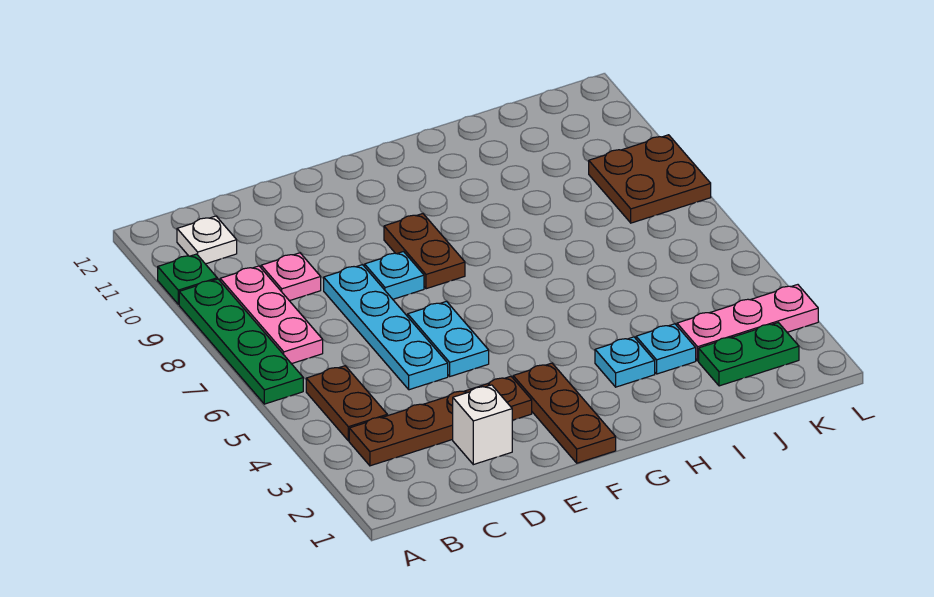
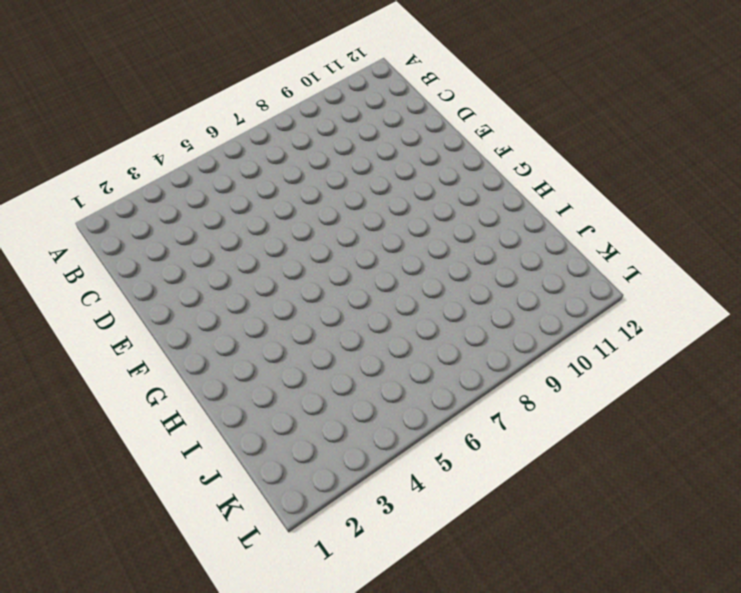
none -> green plate A6:A9 level 1
none -> green plate A10 level 1
none -> brown plate B3:E3 level 1

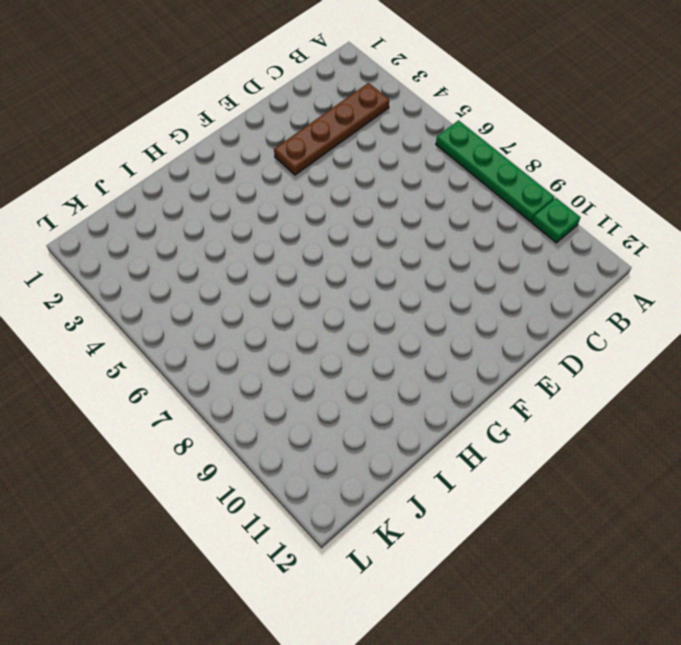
none -> brown plate B4:B5 level 1
none -> pink plate B7:B9 level 1
none -> white plate B11 level 1

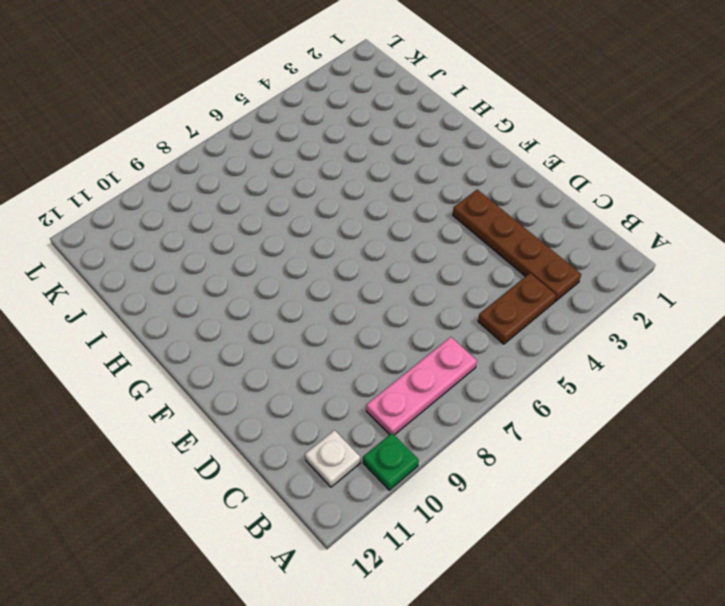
none -> green plate A6:A9 level 1
none -> pink plate C9 level 1
none -> white brick D2 level 1

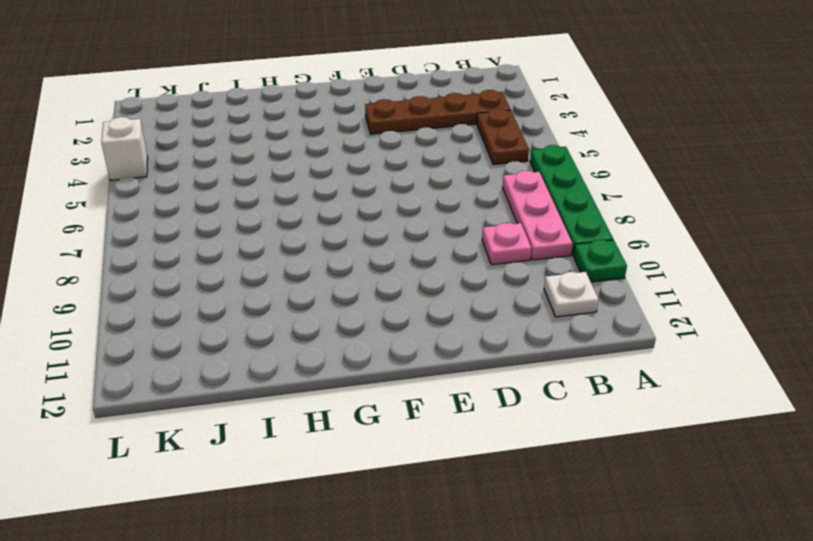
white brick L4 level 1 -> white brick D2 level 1
none -> cyan plate D5:D8 level 1
none -> cyan plate E5:E6 level 1
none -> cyan plate E8 level 1

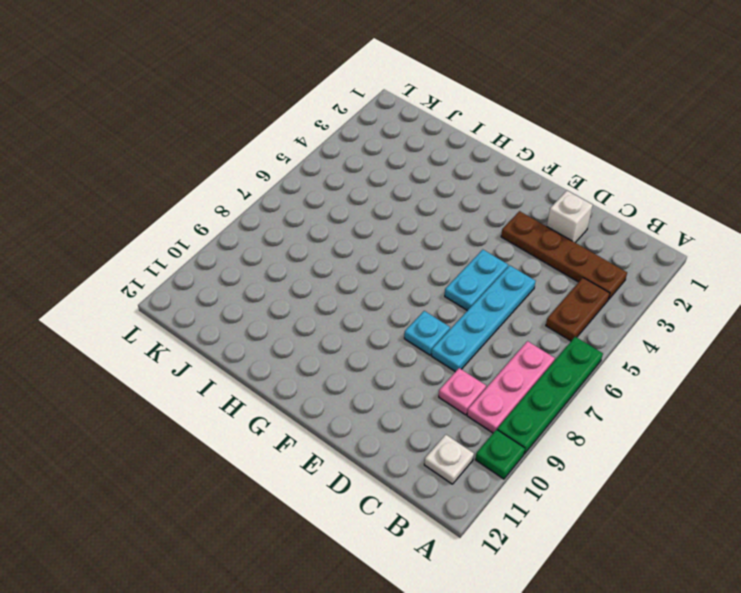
none -> brown plate F1:F3 level 1
none -> brown plate F8:F9 level 1
none -> cyan plate H3 level 1

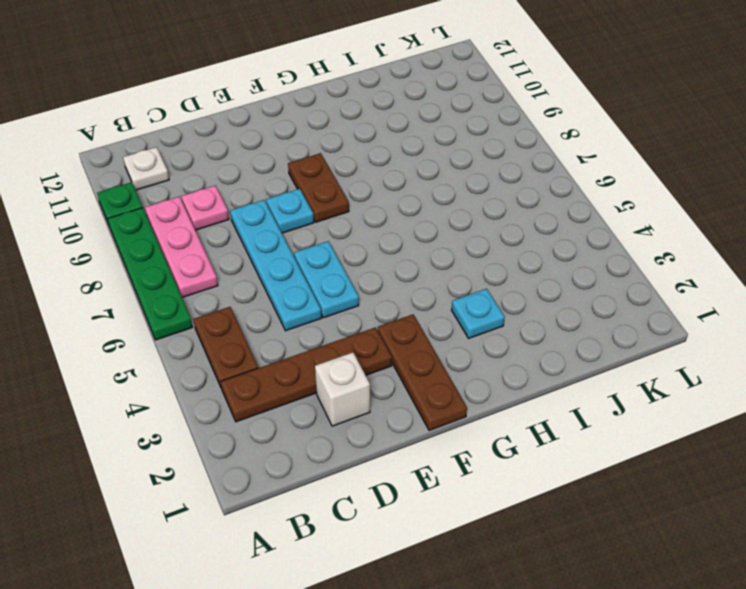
none -> cyan plate I3 level 1
none -> green plate J2:K2 level 1
none -> pink plate J3:L3 level 1

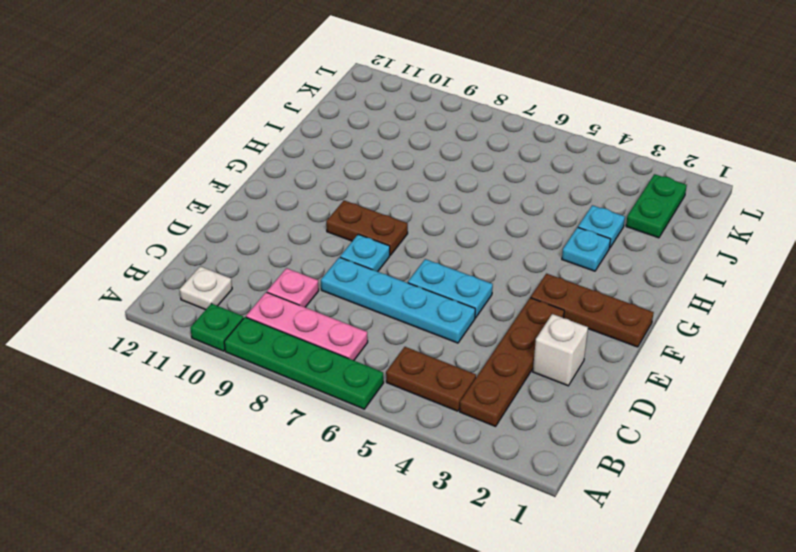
none -> pink plate J3:L3 level 1
none -> brown plate K8:L9 level 1

